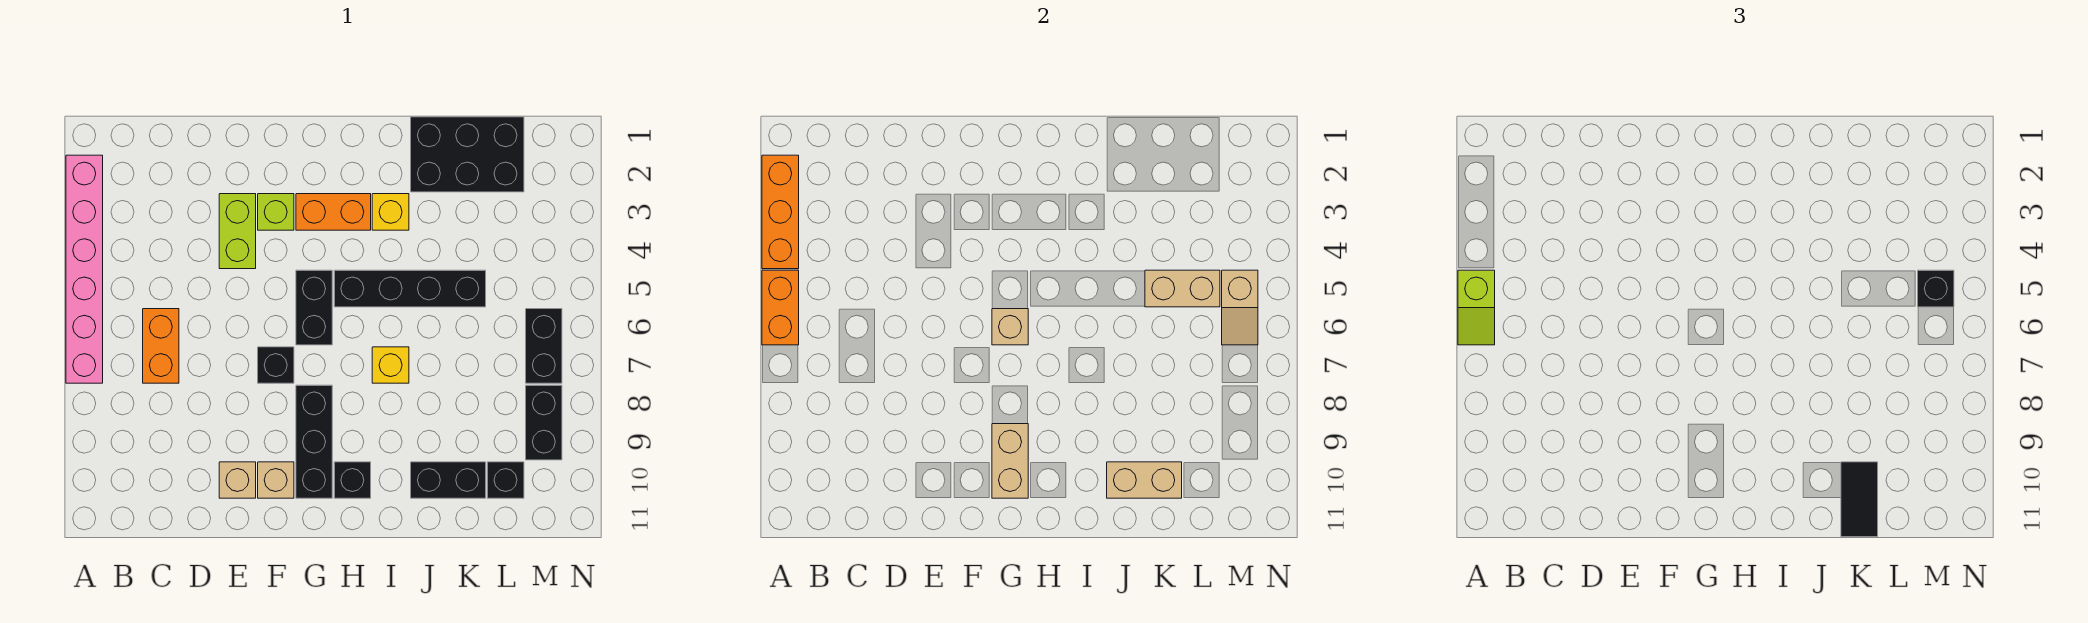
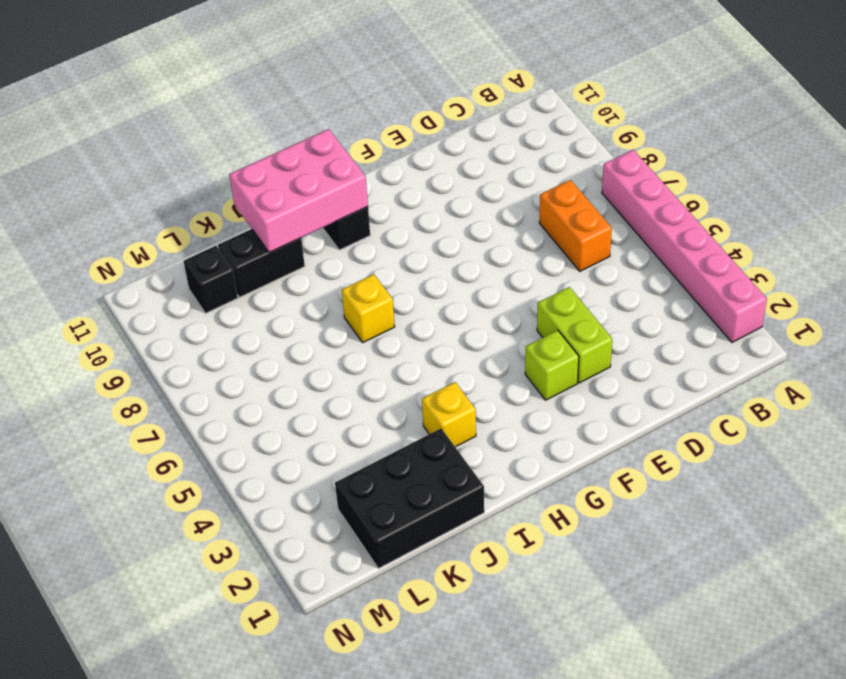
pink brick H10:J11 level 2 -> tan brick J10:K10 level 2
none -> tan brick E10 level 1
none -> black brick F7 level 1
none -> tan brick F10 level 1

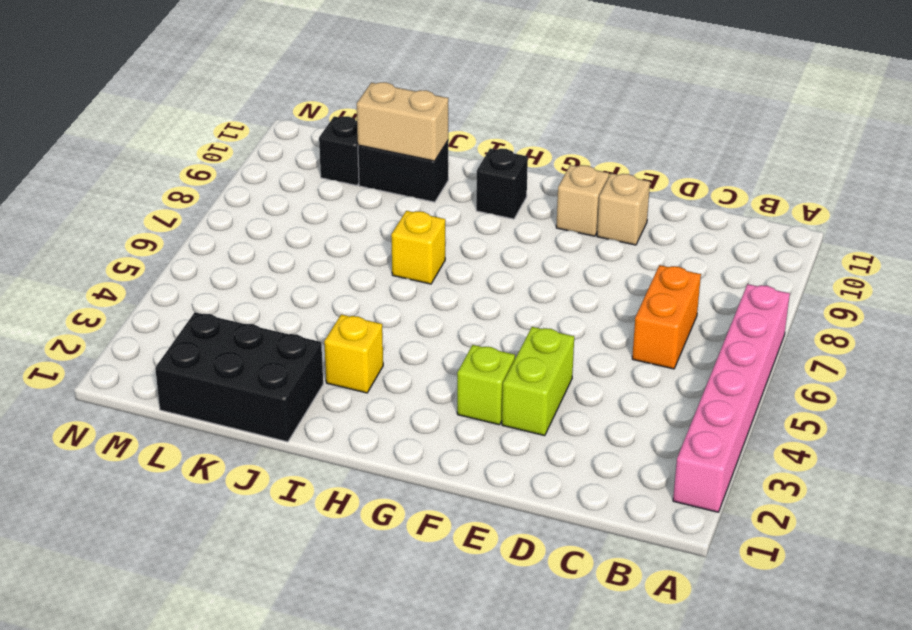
none -> black brick F7 level 1
none -> orange brick G3:H3 level 1
none -> black brick G5:G6 level 1

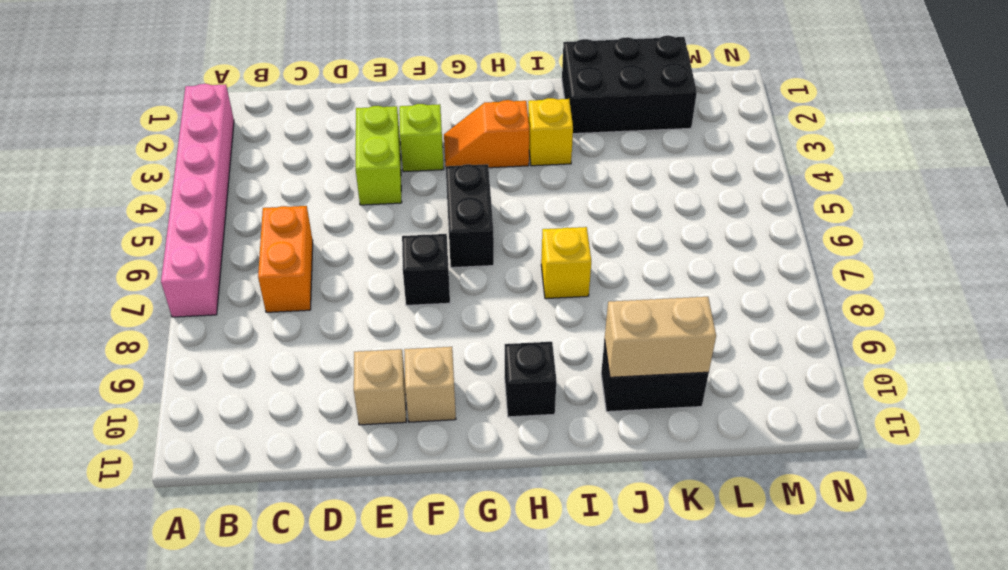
orange slope G3:H3 level 1 top H -> orange brick G3:H3 level 1
none -> black brick G8:G10 level 1
none -> black brick H5:K5 level 1
none -> black brick L10 level 1

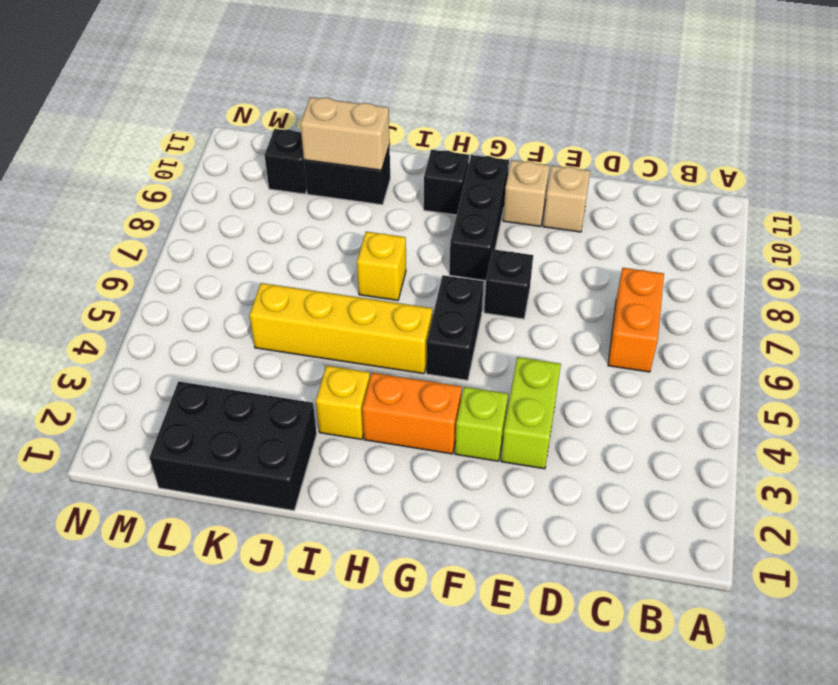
yellow brick H5:K5 level 1 -> black brick H5:K5 level 1
none -> pink brick A2:A7 level 1
none -> black brick M6:M7 level 1
none -> black brick M8:M9 level 1

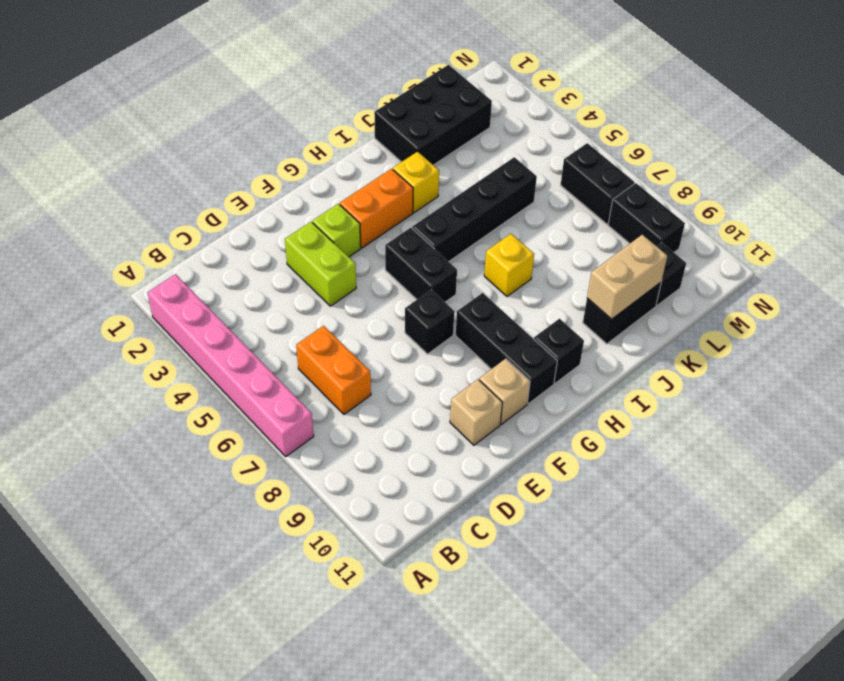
none -> orange brick A2:A4 level 2
none -> orange brick A5:A6 level 2
none -> tan brick G6 level 2

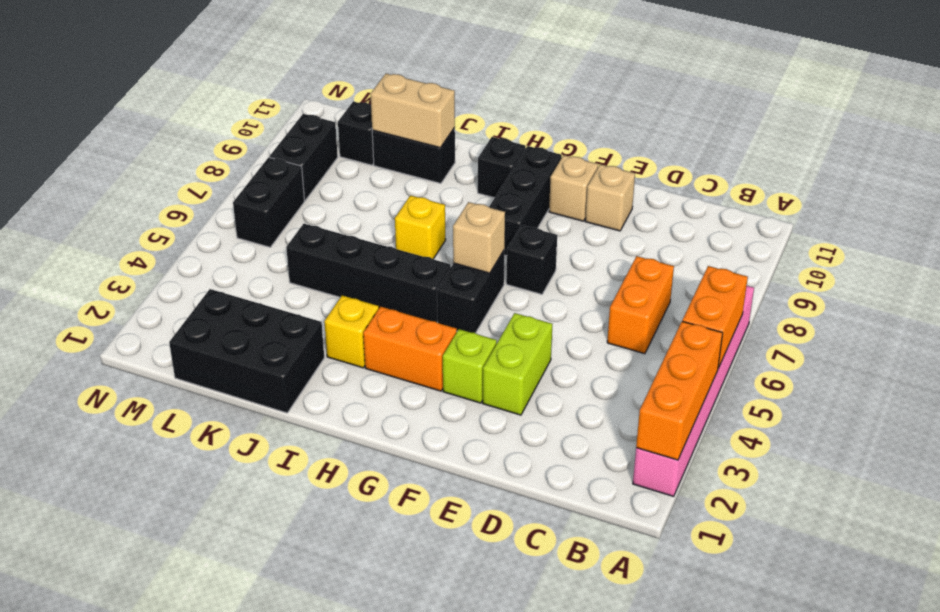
none -> tan brick G9:G10 level 2
none -> tan brick K5:L5 level 2
none -> tan slope M5:M6 level 2 top 5

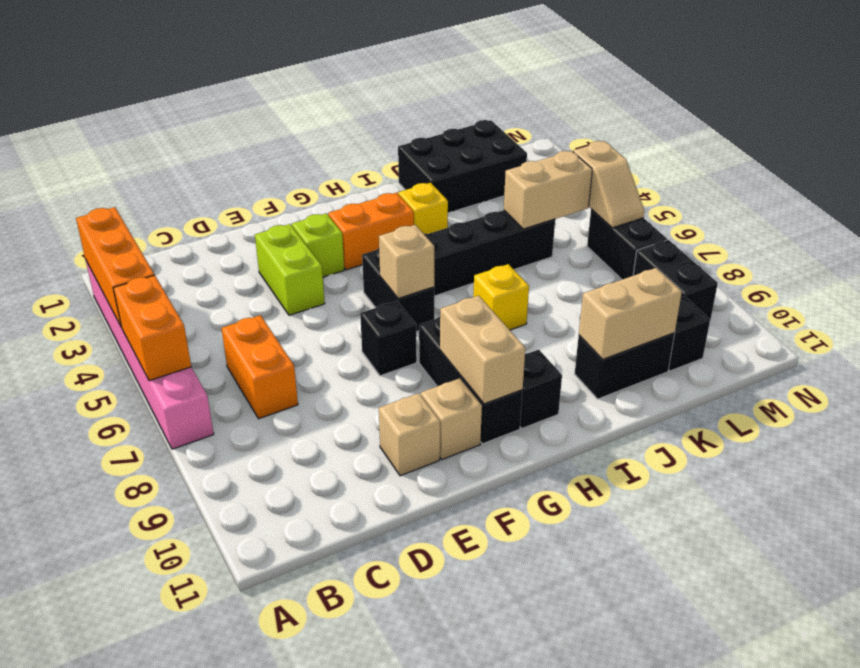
none -> lime slope A5:A6 level 3 top 5
none -> black tile K10:K11 level 3
none -> black brick M5 level 3

